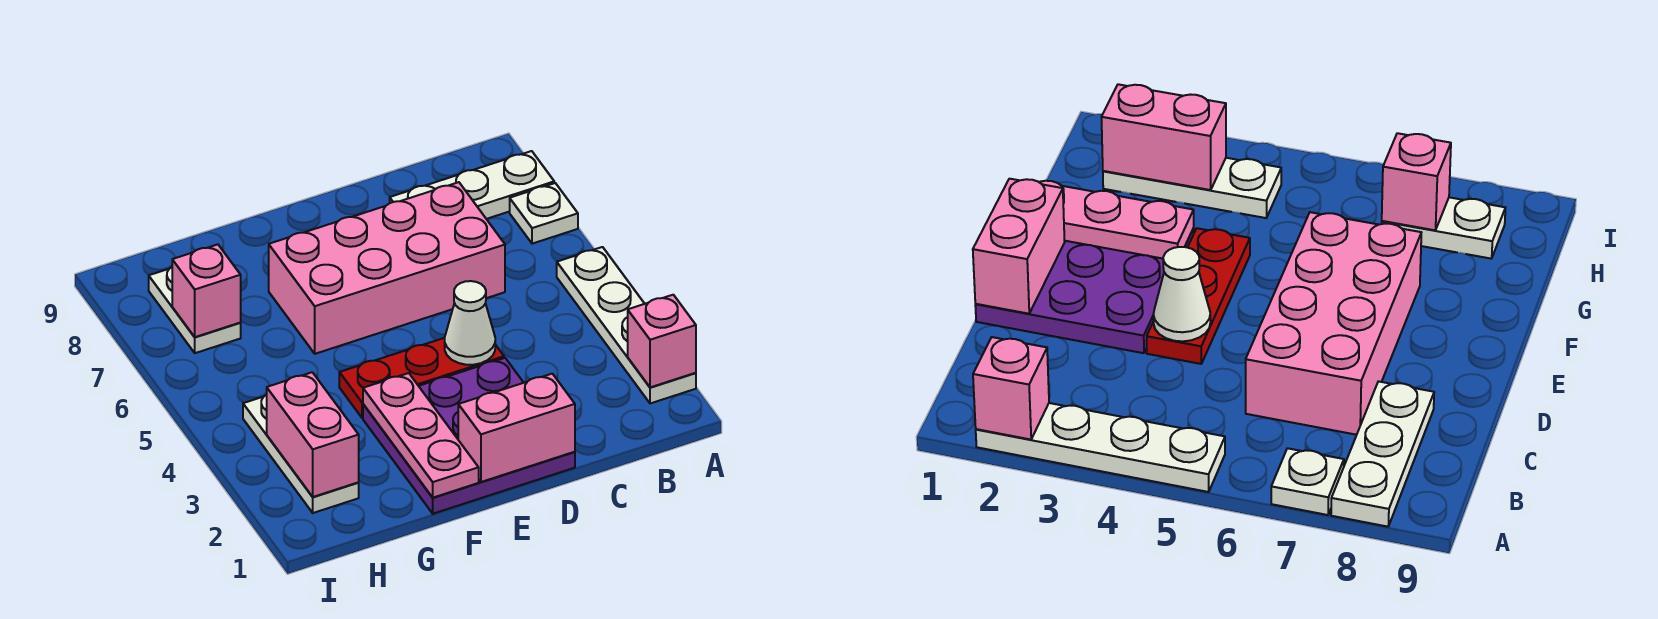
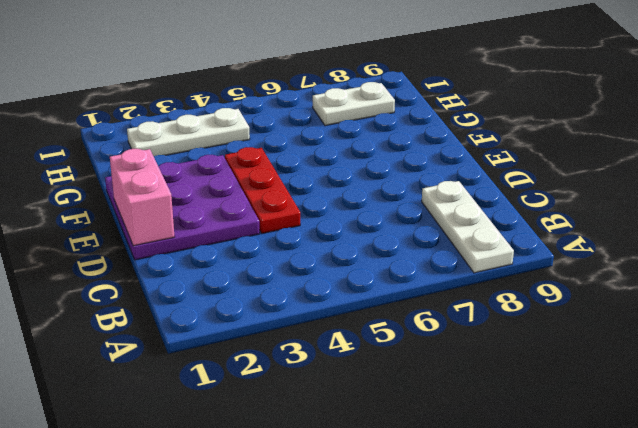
none -> white plate A2:A5 level 1
none -> white plate A7 level 1
none -> pink brick C6:F7 level 1

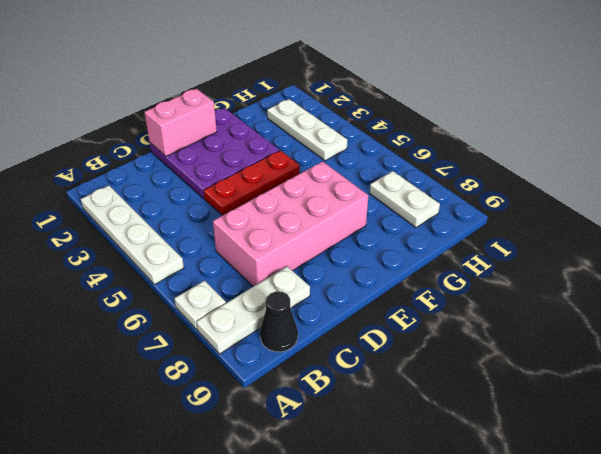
black cone B9 level 1 -> none
none -> pink brick A2 level 2
none -> white cone D4 level 2
none -> pink plate F1:F3 level 2

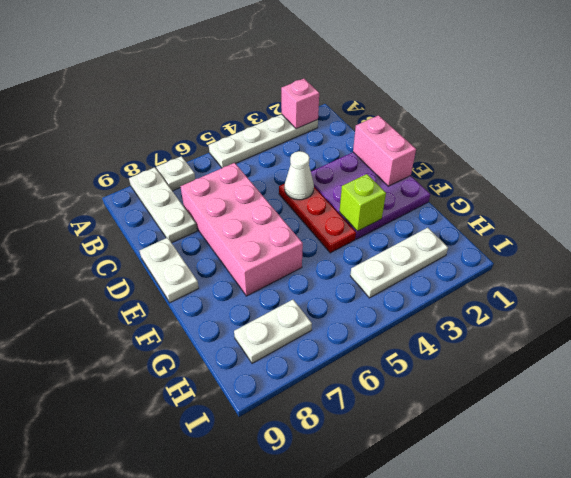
white plate D9:E9 level 1 -> none
lime brick F3 level 2 -> pink plate F1:F3 level 2
none -> pink brick H2:H3 level 2
none -> pink brick H7 level 2

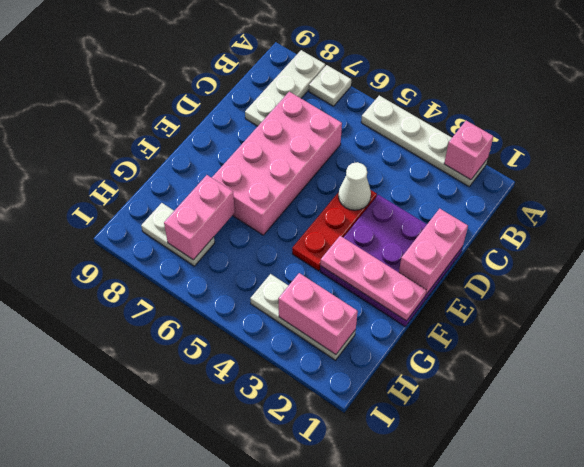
pink brick G7:H7 level 2 -> pink brick H7 level 2

